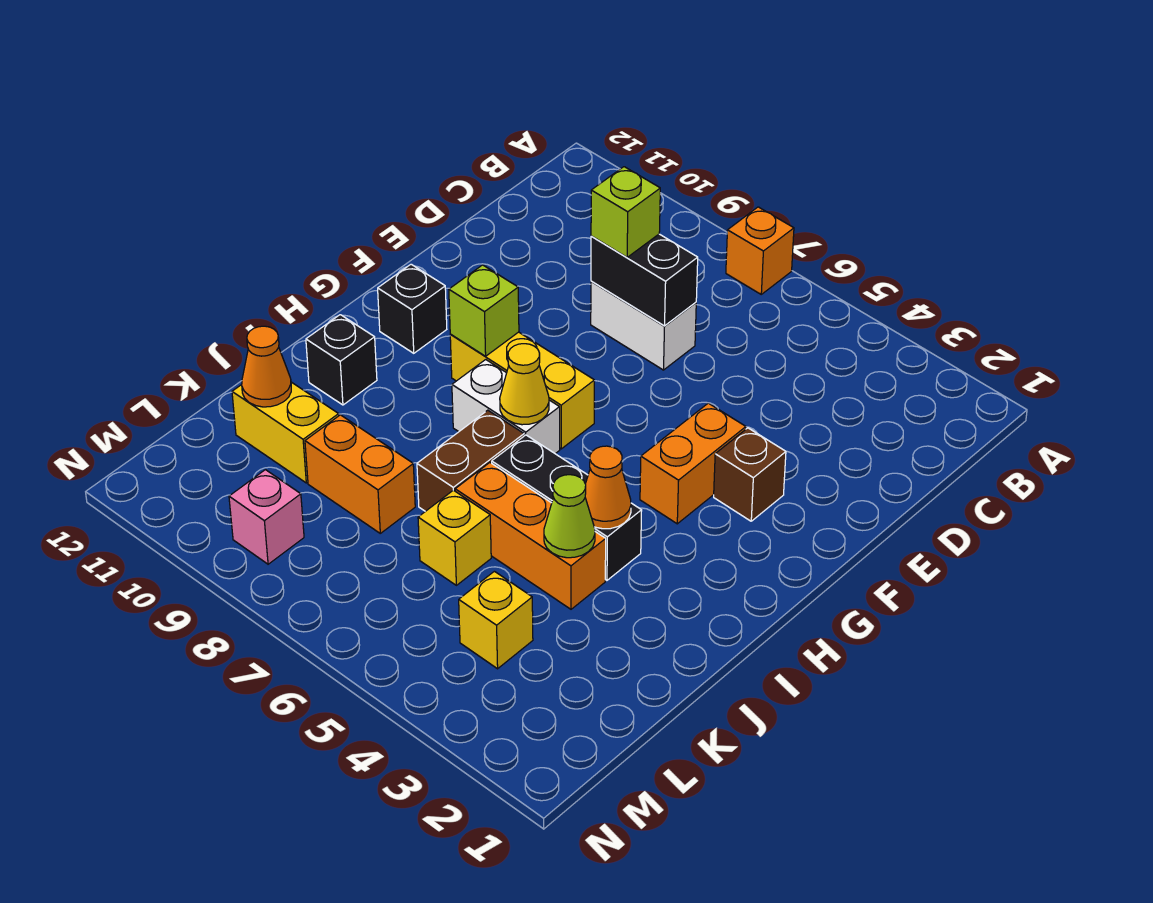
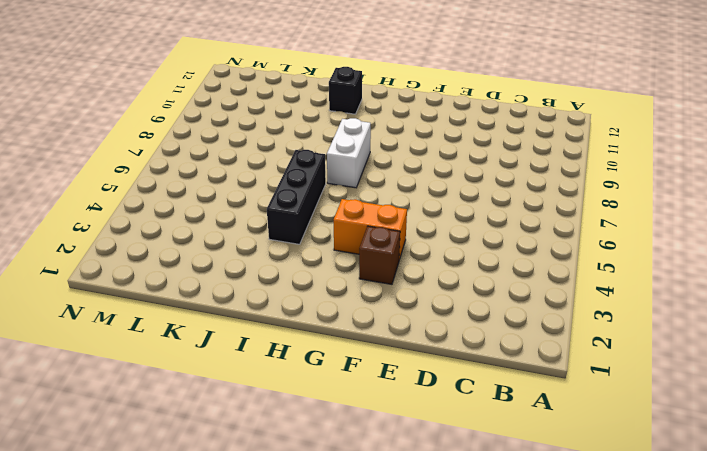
none -> orange brick A7 level 1
none -> white brick D7:D8 level 1
none -> yellow brick G7:G9 level 1

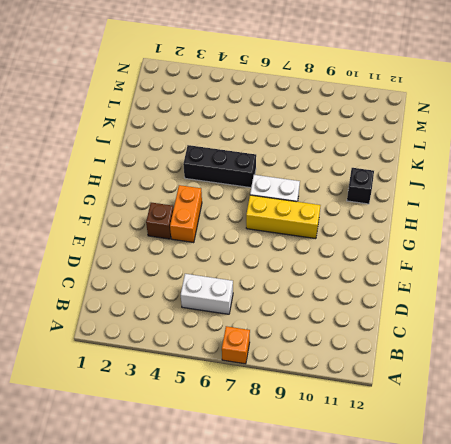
white brick C5:C6 level 1 -> white brick D7:D8 level 1
none -> black brick G11 level 1
none -> brown brick I7:J7 level 1
none -> orange brick J4:J6 level 1

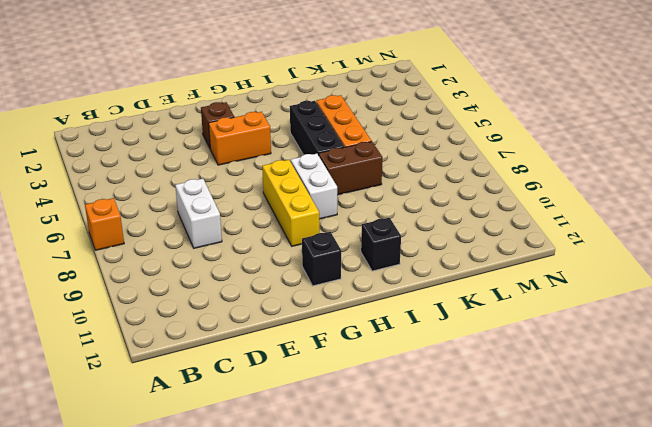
none -> yellow brick K6 level 1
none -> orange brick K8:K9 level 1
none -> yellow brick K10:K11 level 1

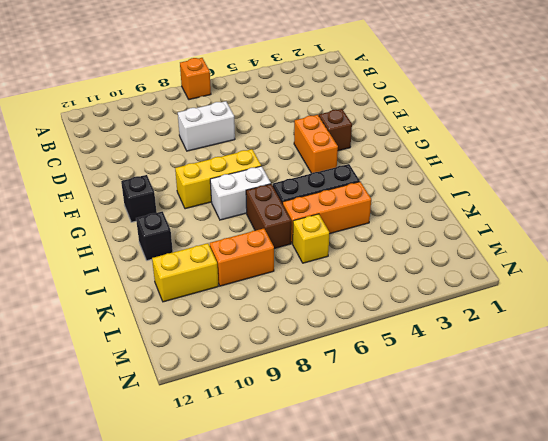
none -> yellow brick L4 level 1
none -> pink brick M9 level 1
none -> black brick D7:D8 level 2

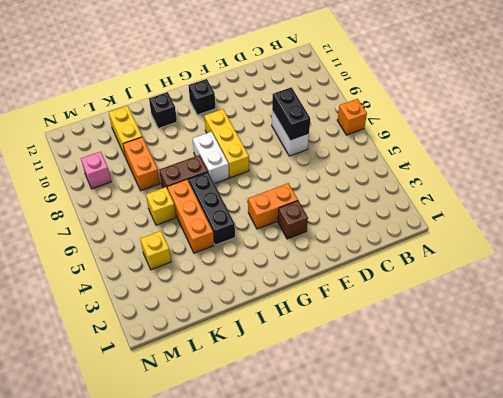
none -> lime brick G9 level 2
none -> yellow cone H7 level 2
none -> orange cone I4 level 2

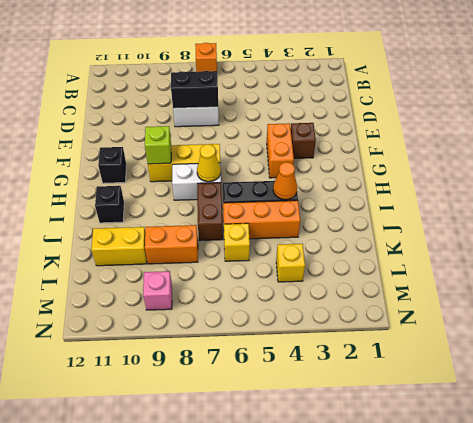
none -> lime cone J4 level 2
none -> orange cone K11 level 2
none -> lime brick D8 level 3

